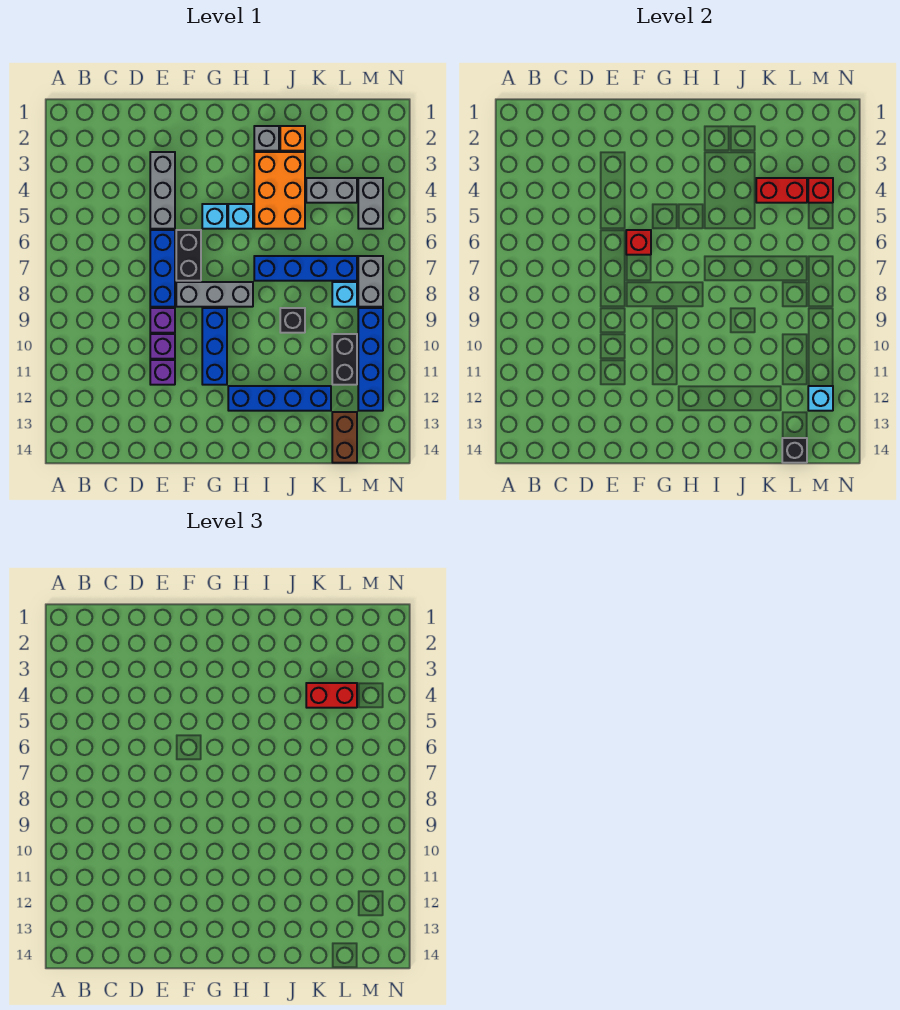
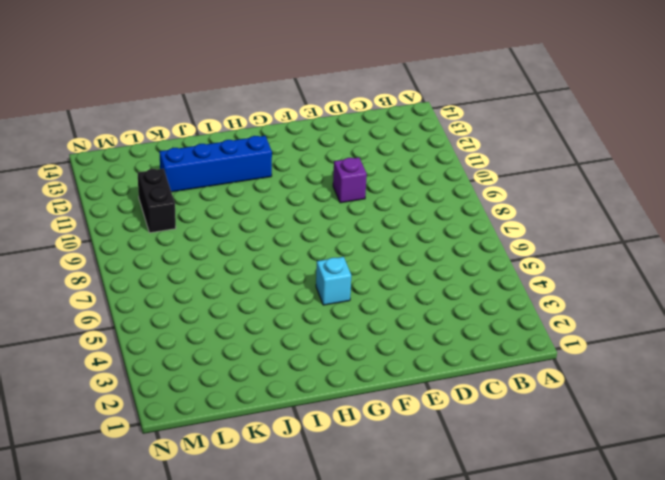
none -> grey brick E3:E5 level 1
none -> blue brick E6:E8 level 1
none -> purple brick E9 level 1

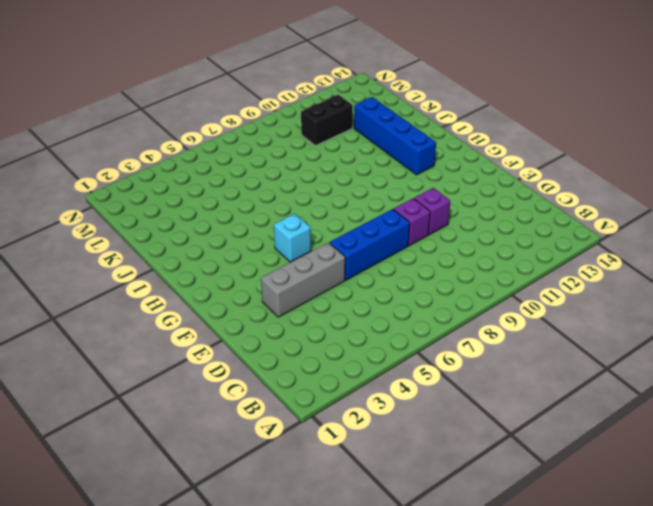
none -> purple brick E11 level 1
none -> black brick F6:F7 level 1
none -> grey brick F8:H8 level 1

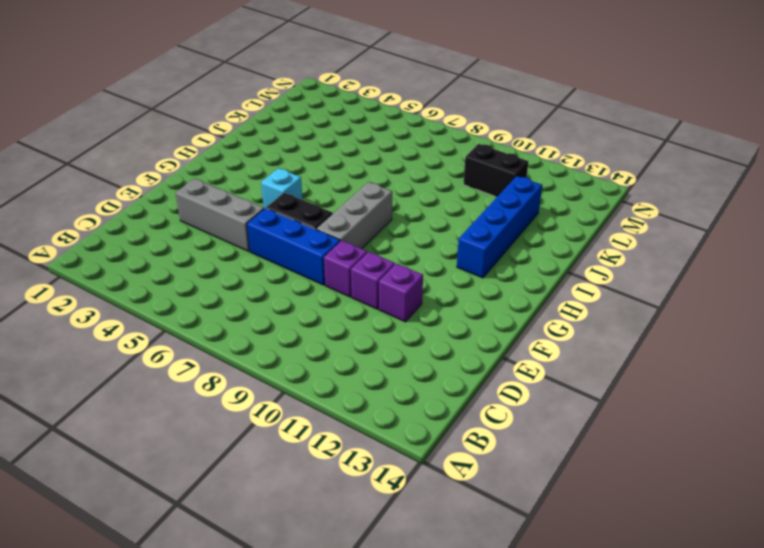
none -> blue brick G9:G11 level 1
none -> cyan brick H5 level 1
none -> grey brick I2 level 1

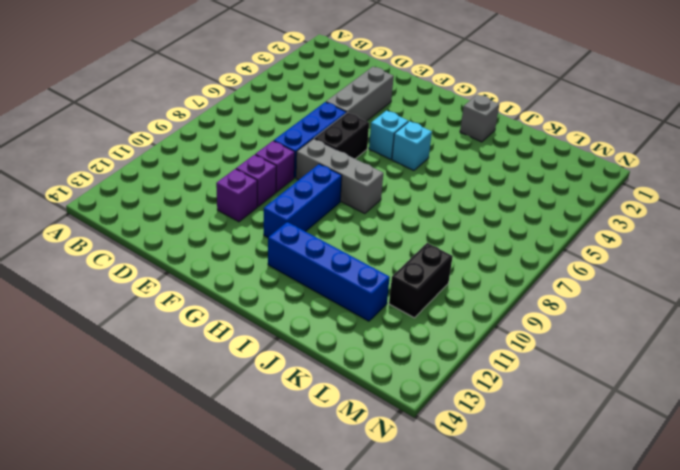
none -> orange brick I3:J5 level 1
none -> blue brick I7:L7 level 1
none -> orange brick J2 level 1

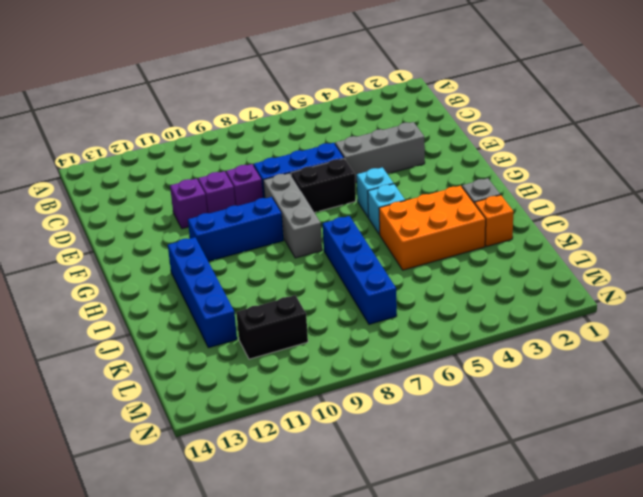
none -> black brick J9 level 1
none -> grey brick K4:L4 level 1
none -> cyan brick L8 level 1

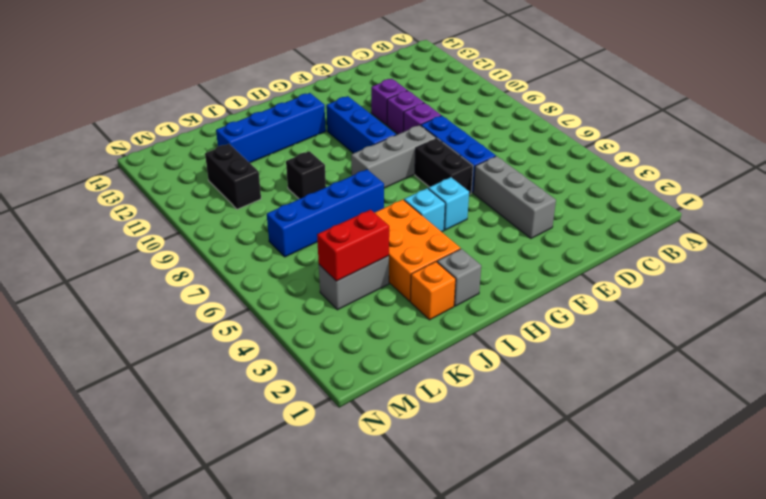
none -> cyan brick L8 level 1
none -> brown brick L13:L14 level 1
none -> grey brick M4:M5 level 1

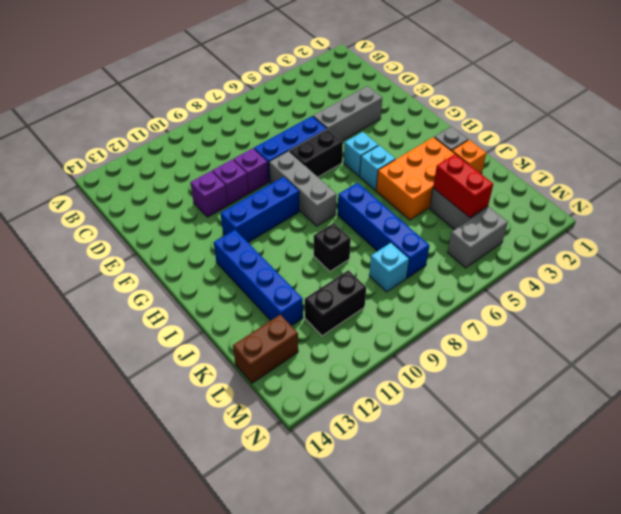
none -> grey brick M7:M8 level 1
none -> blue brick M9:M12 level 1
none -> red brick F6 level 2

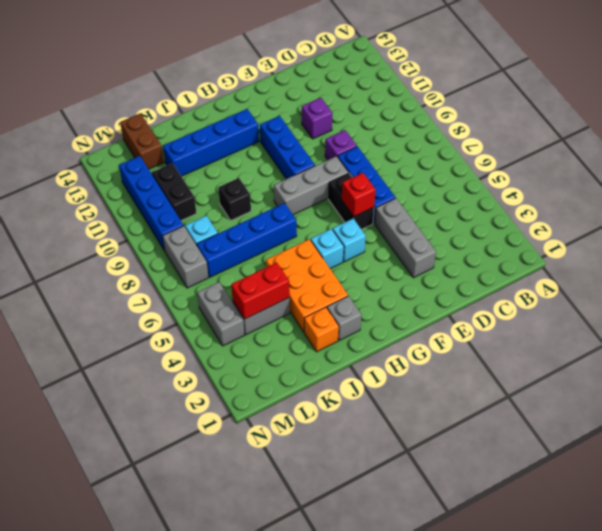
none -> purple brick E10 level 1
none -> black brick L14 level 2
none -> red brick M4 level 2

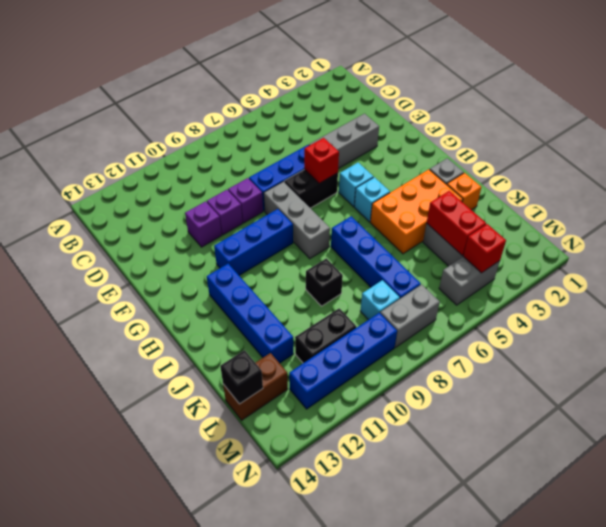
none -> cyan brick M12 level 2
none -> red brick K4:L4 level 3

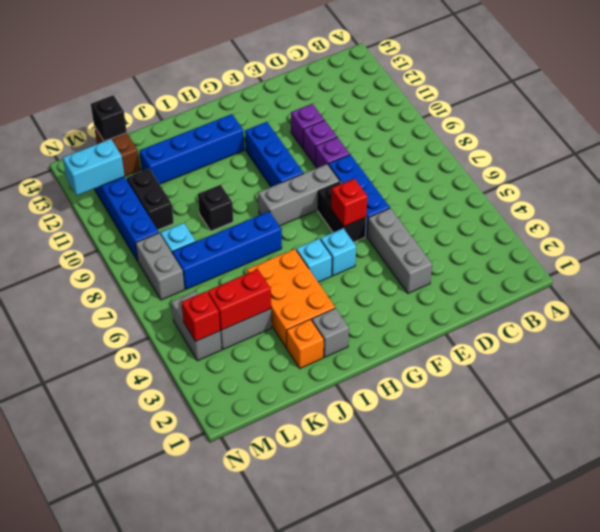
cyan brick M12:N12 level 2 -> cyan brick M12 level 2
none -> red brick K4:L4 level 3

